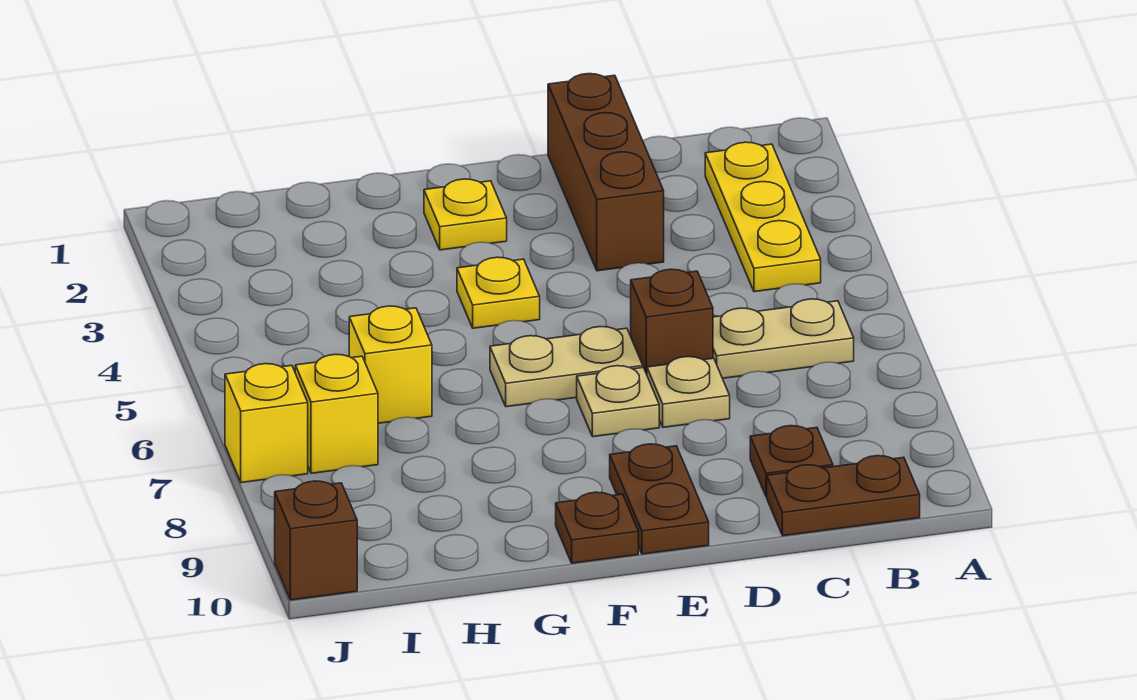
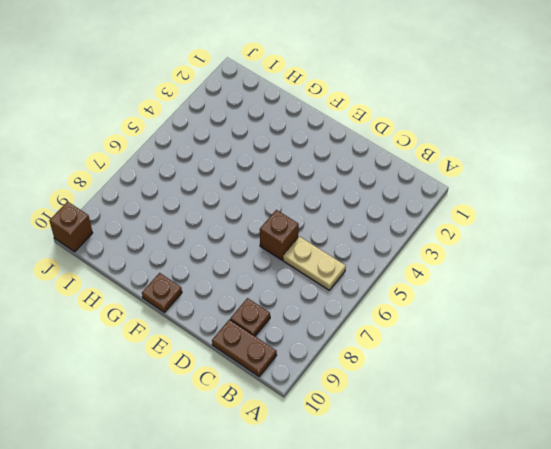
none -> yellow plate B2:B4 level 1
none -> brown brick D1:D3 level 1
none -> tan plate D7 level 1

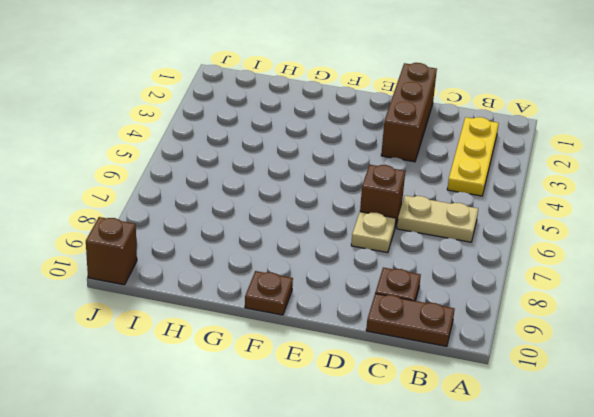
none -> tan plate E6:F6 level 1
none -> tan plate E7 level 1
none -> brown plate E9:E10 level 1

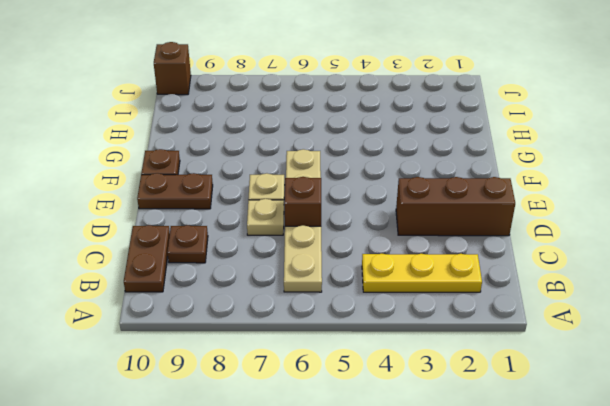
none -> yellow plate F2 level 1
none -> yellow plate F4 level 1
none -> yellow brick H6 level 1

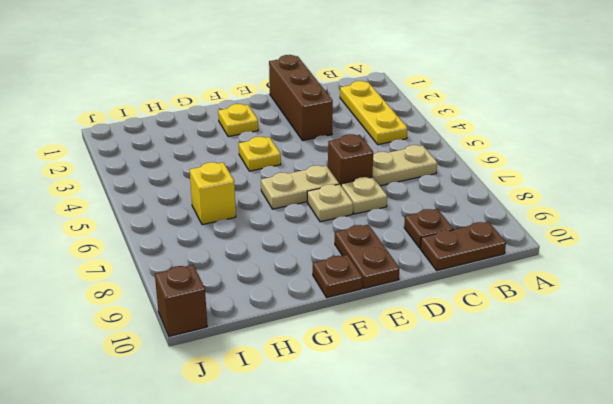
none -> yellow brick I7 level 1
none -> yellow brick J7 level 1

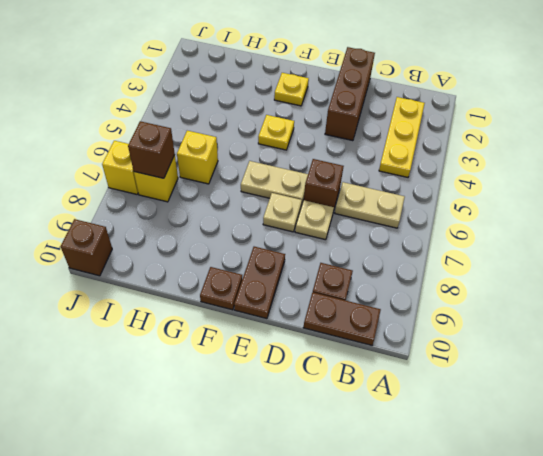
brown brick I7 level 2 -> none

